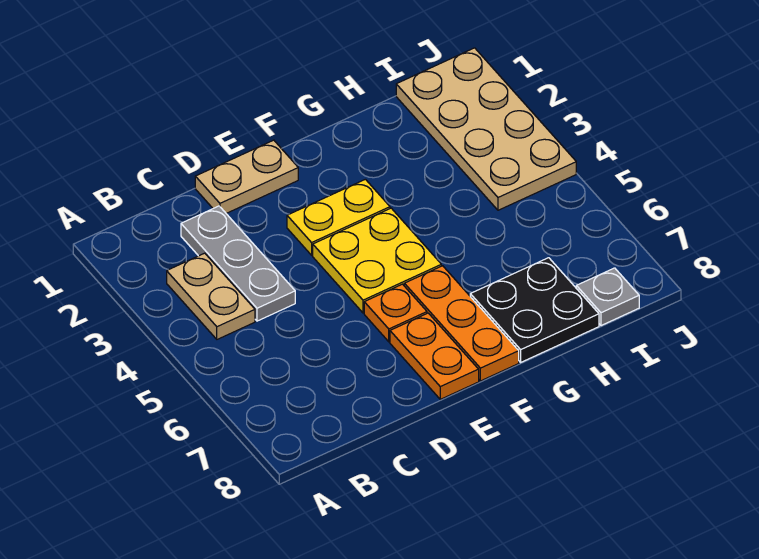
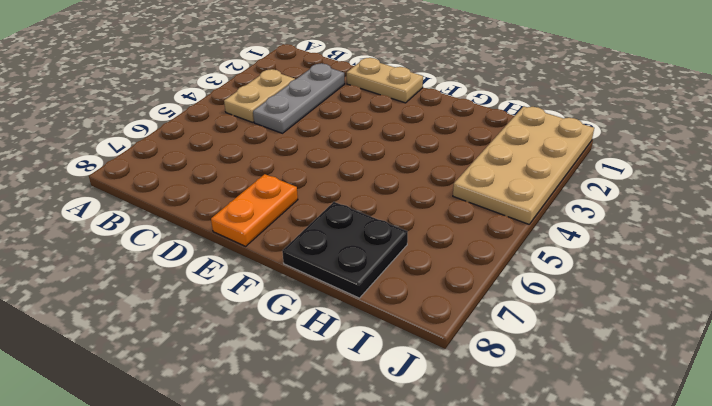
none -> yellow plate E3:F3 level 1
none -> yellow plate E4:F5 level 1

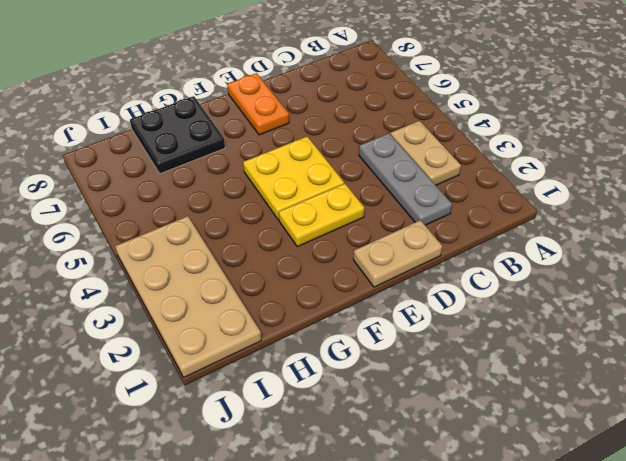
none -> orange plate E6 level 1
none -> orange plate F6:F8 level 1

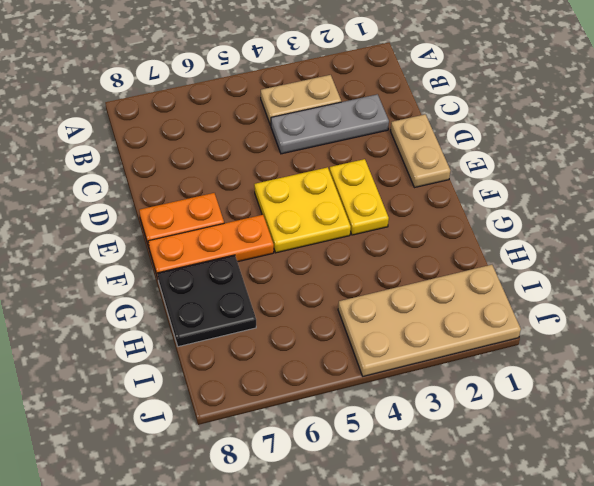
none -> orange plate E6 level 1
none -> grey plate I8 level 1

